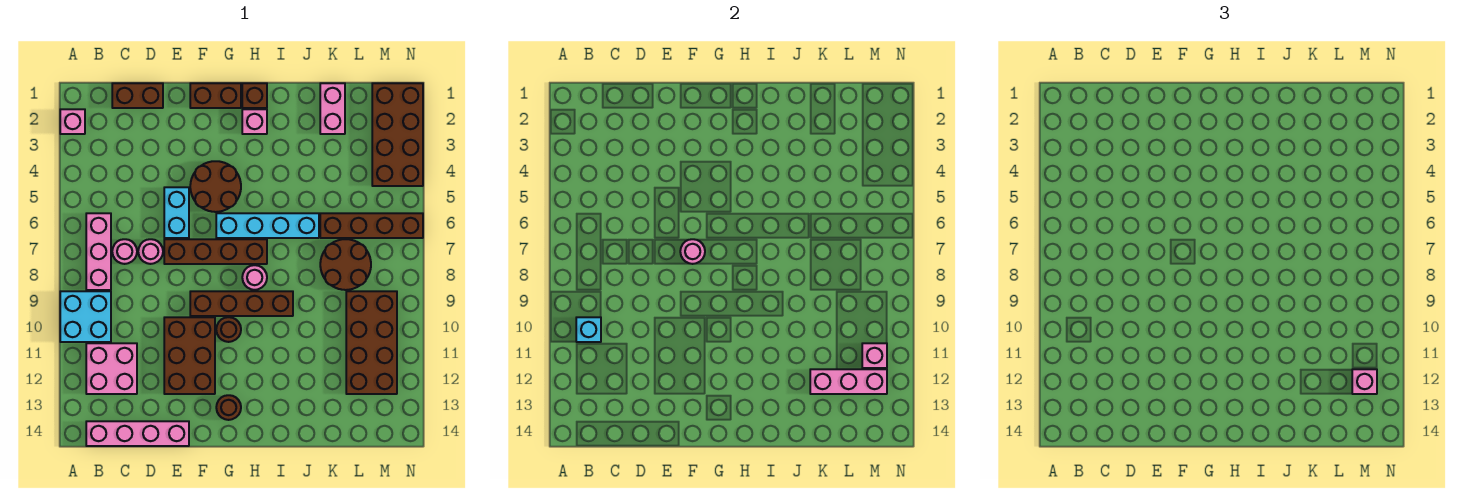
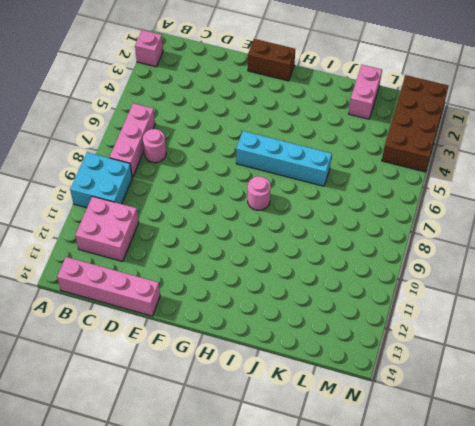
none -> brown brick C1:D1 level 1
none -> pink round brick D7 level 1
none -> cyan brick E5:E6 level 1
none -> brown brick E7:H7 level 1

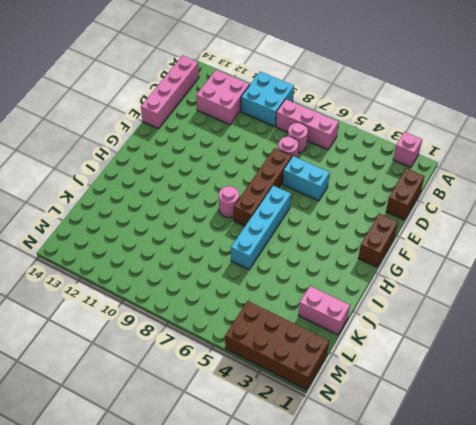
none -> brown brick E10:F12 level 1
none -> brown round brick F4:G5 level 1
none -> brown brick F9:I9 level 1
none -> brown round brick G10 level 1

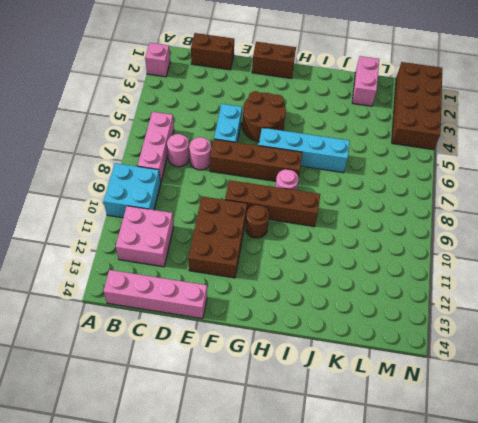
none -> brown round brick G13 level 1
none -> brown brick H1 level 1
none -> pink brick H2 level 1
none -> brown brick K6:N6 level 1

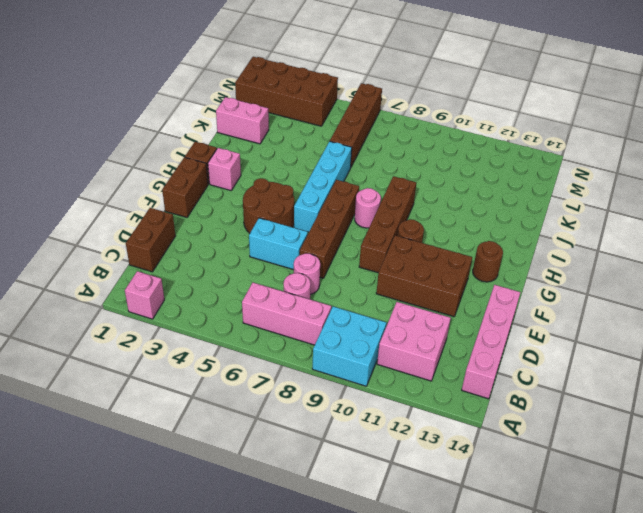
none -> brown round brick K7:L8 level 1
none -> brown brick L9:M12 level 1
none -> cyan brick B10 level 2
none -> pink round brick F7 level 2

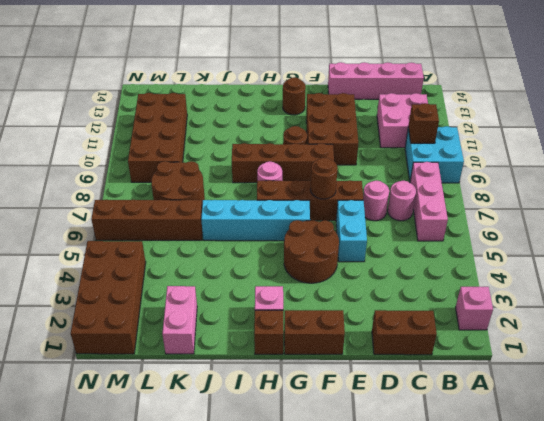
brown brick B10 level 2 -> cyan brick B10 level 2
brown round brick F7 level 2 -> pink round brick F7 level 2
none -> pink brick K12:M12 level 2
none -> pink brick M11 level 2
none -> pink brick M12 level 3

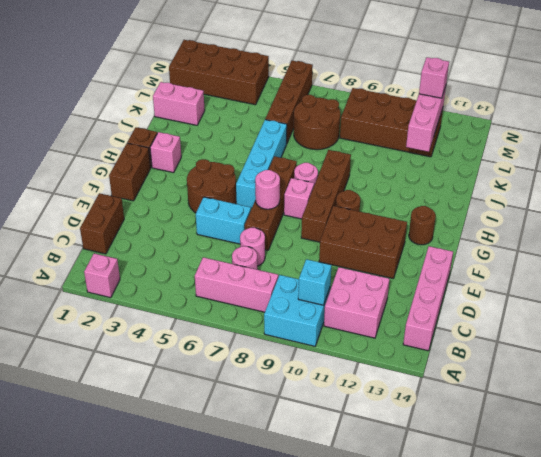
pink brick G8 level 1 -> pink brick M11 level 2

